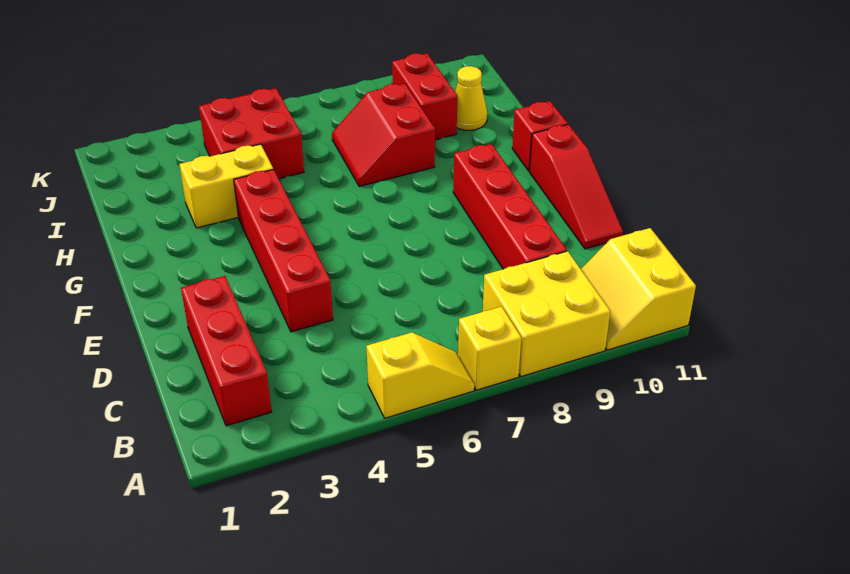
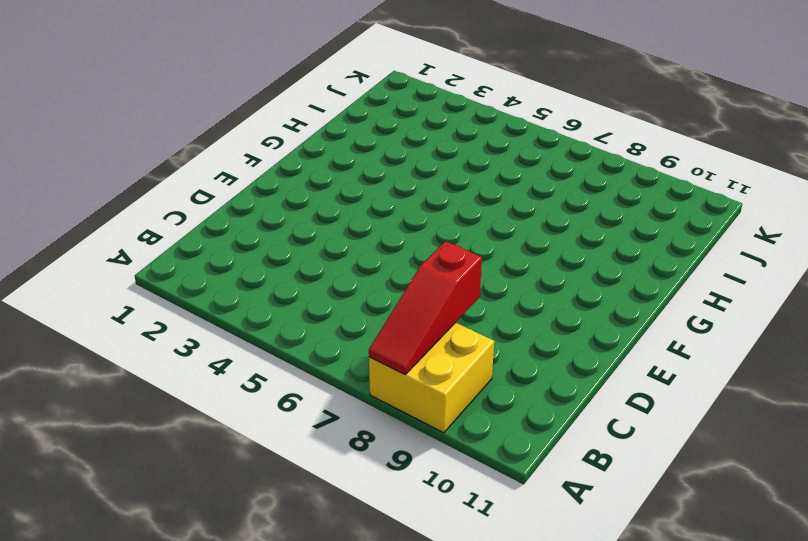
red slope A8:C8 level 2 top C -> red slope D11:F11 level 1 top F
none -> yellow slope A5:A6 level 1 top 5
none -> yellow brick A7 level 1
none -> yellow slope A10:B11 level 1 top 11

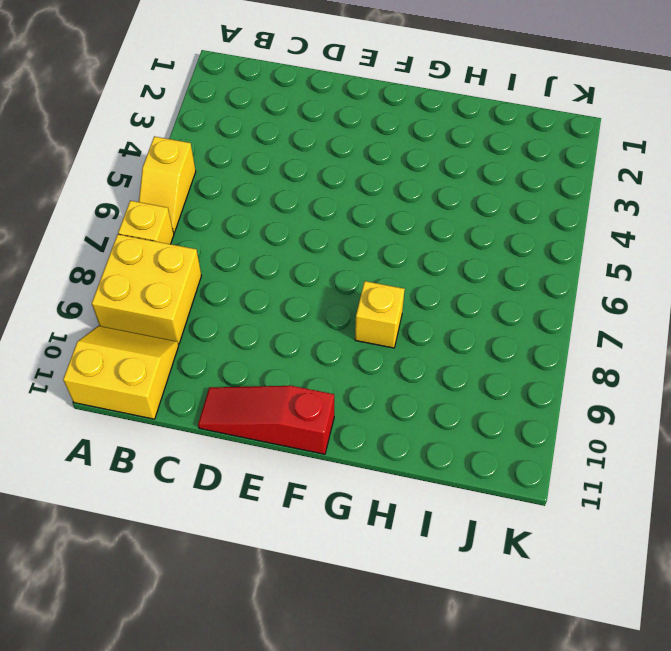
yellow brick G8 level 1 -> none
none -> red brick B2:D2 level 1
none -> red brick C9:F9 level 1
none -> red brick D4:G4 level 1

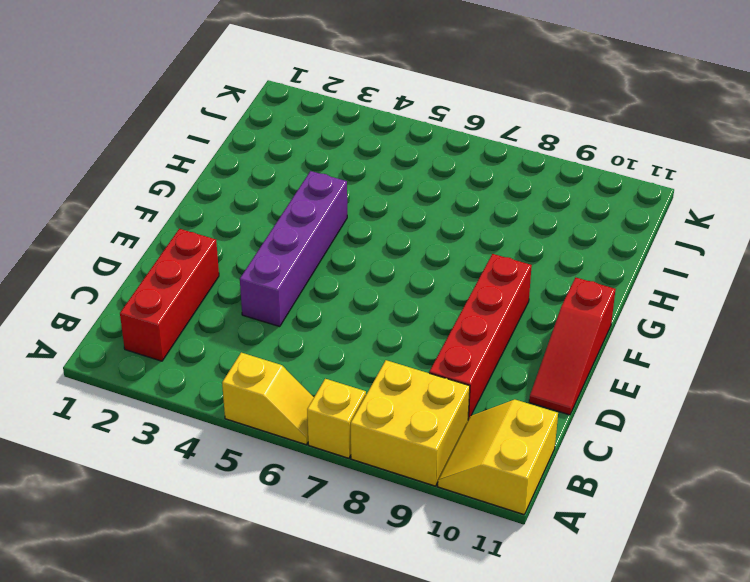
purple brick D4:G4 level 1 -> red brick D4:G4 level 1
none -> red brick G11 level 1
none -> yellow brick H3:H4 level 1
none -> red slope H7:I8 level 1 top 8

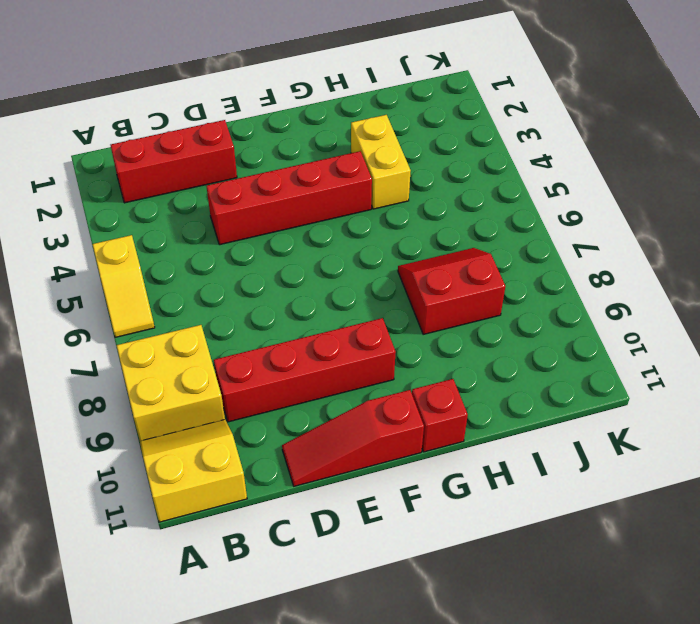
none -> yellow brick A7 level 1
none -> red brick I4:J5 level 1
none -> red brick I9:J9 level 1

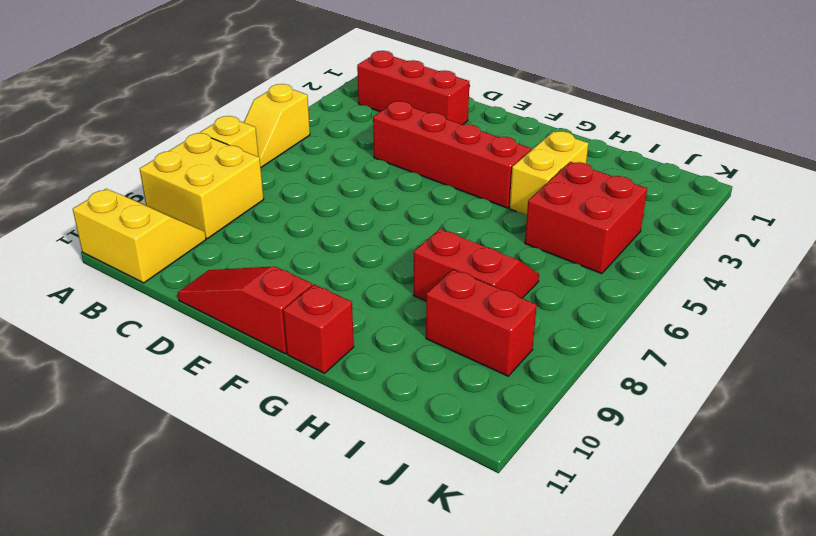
none -> red brick C9:F9 level 1
none -> yellow cone I10 level 1

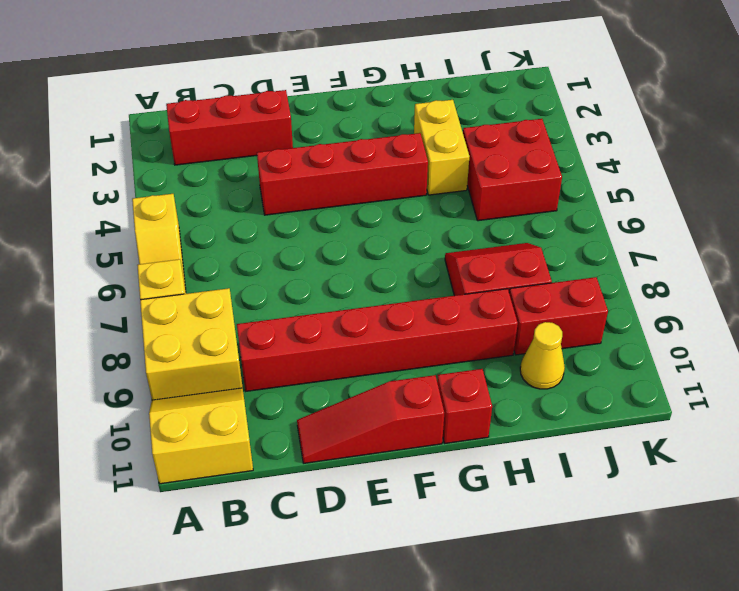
red brick C9:H9 level 1 -> red brick C9:F9 level 1

